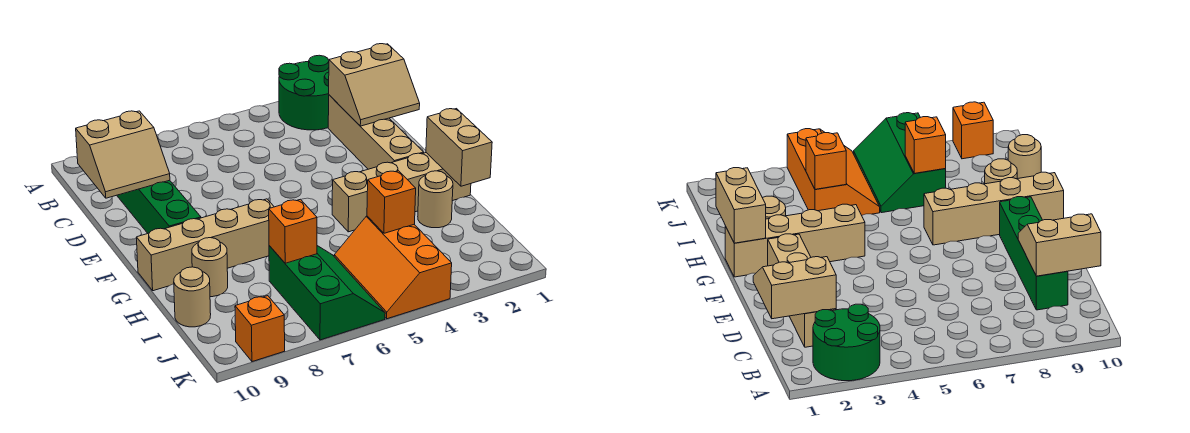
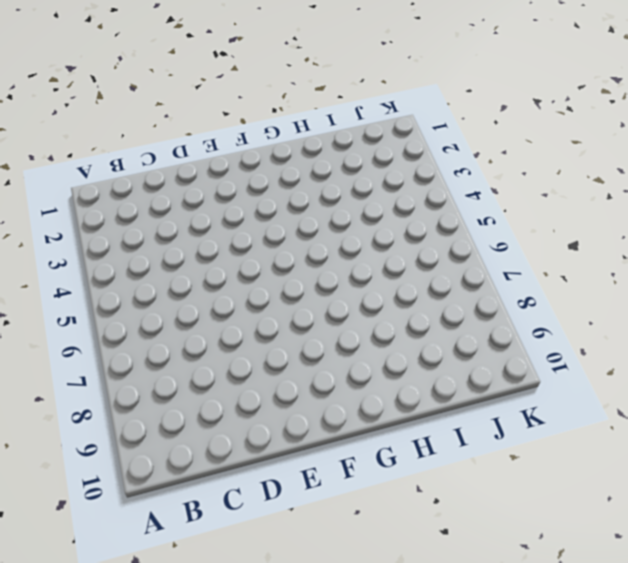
none -> green round brick A2:B3 level 1
none -> tan brick C2:F2 level 1
none -> green brick C9:F9 level 1

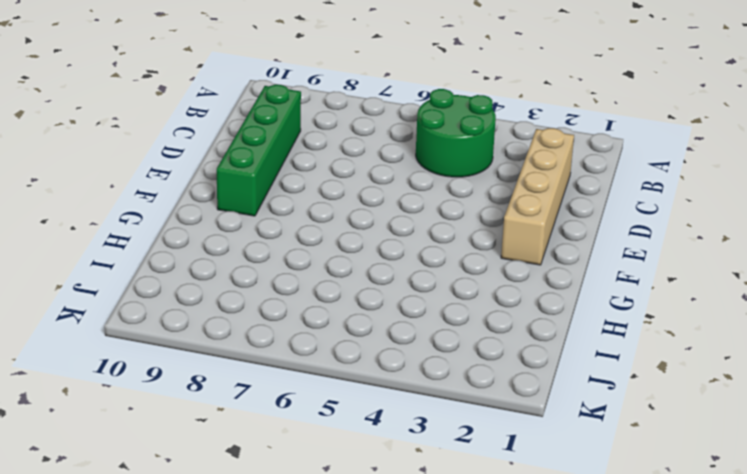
green round brick B4:C5 level 1 -> green round brick A2:B3 level 1
none -> tan brick G1:G4 level 1
none -> tan brick G7:G10 level 1
none -> tan round brick H2 level 1

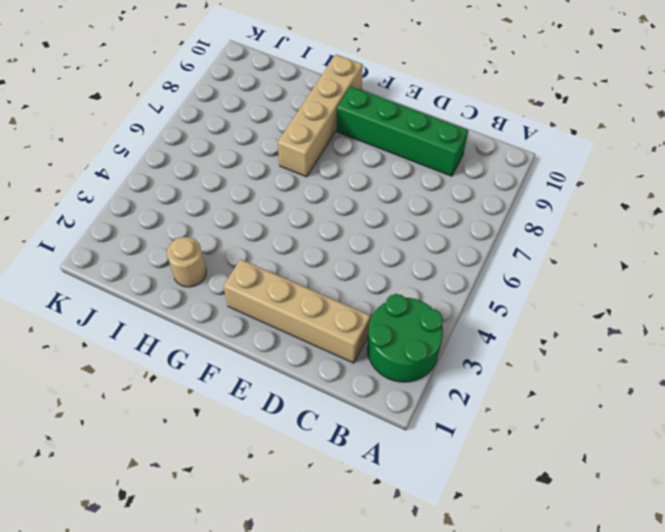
none -> tan brick G1:G4 level 1
none -> tan round brick H9 level 1
none -> orange slope I4:K5 level 1 top 4

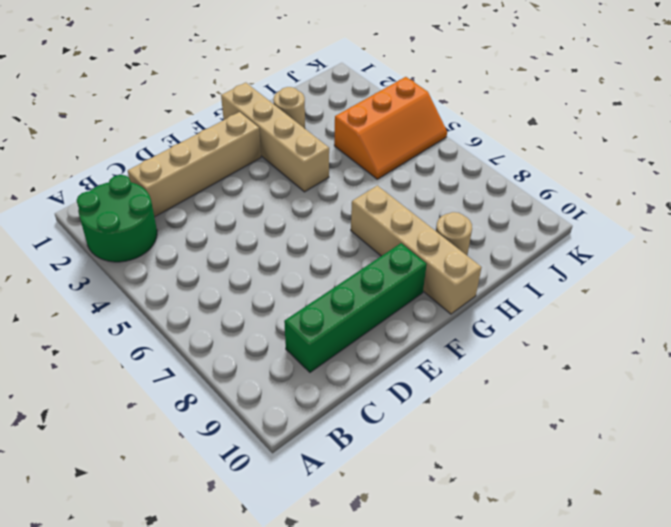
none -> green slope I6:K7 level 1 top 7
none -> tan round brick I10 level 1
none -> orange brick K9 level 1

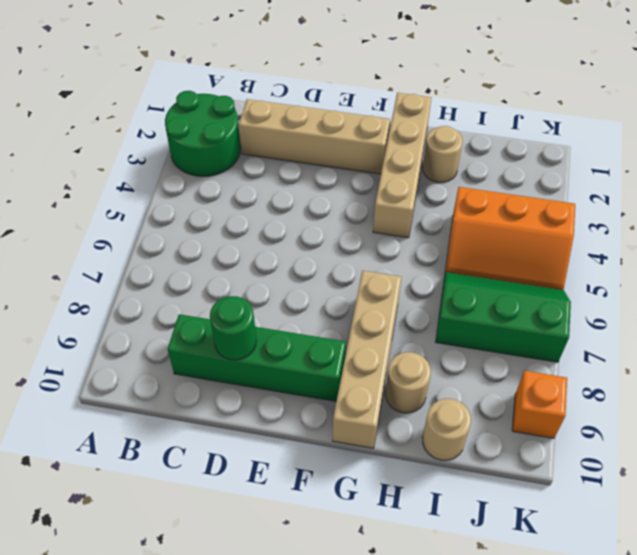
green round brick D9 level 2 -> tan slope C9:D10 level 2 top C
none -> tan slope C1:D2 level 2 top C
none -> tan brick G1:H1 level 2
none -> orange brick I4 level 2

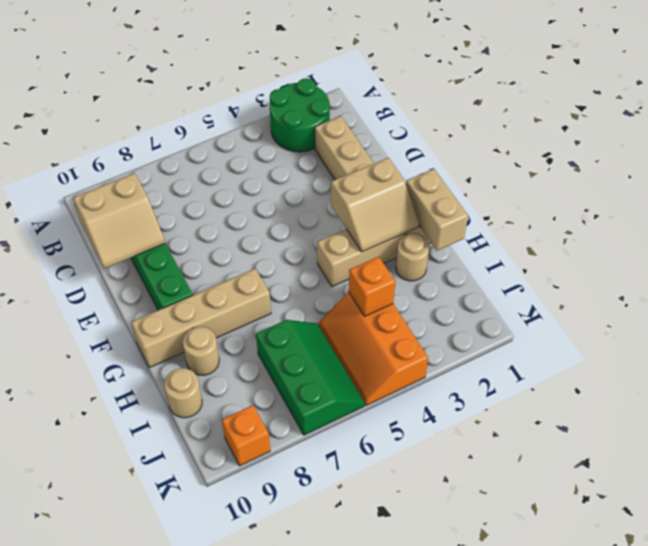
tan slope F2:G3 level 2 top F -> tan slope C1:D2 level 2 top C
none -> orange brick I7 level 2

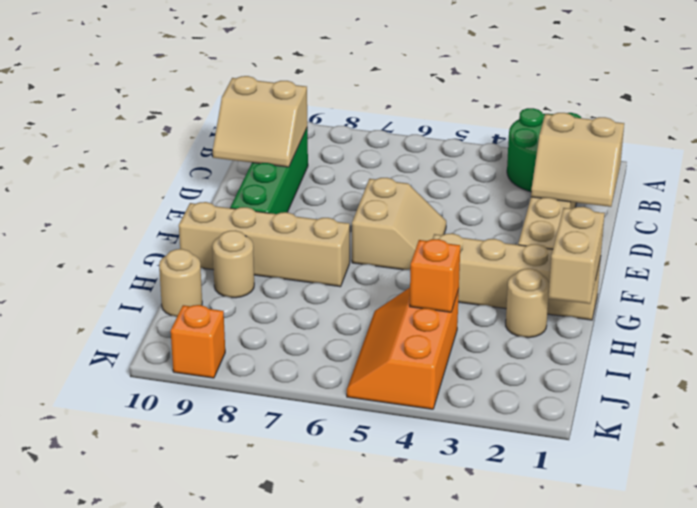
tan slope E5:F6 level 1 top 6 -> none
none -> green slope I6:K7 level 1 top 7
none -> orange brick I7 level 2

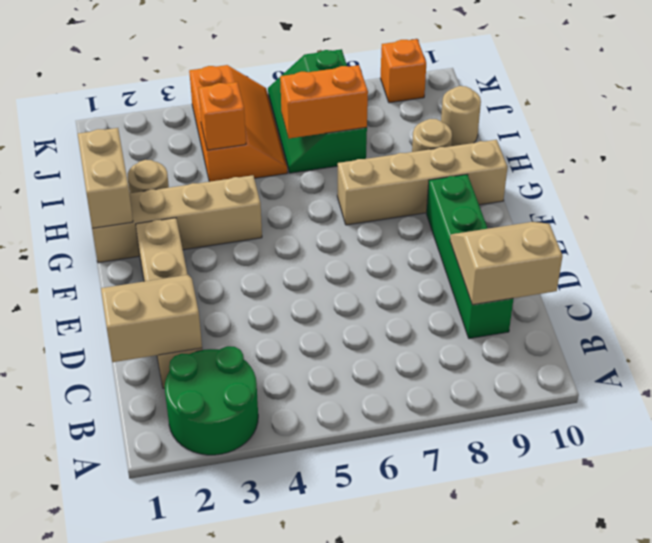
orange brick I6:I7 level 2 -> orange brick I7 level 2

